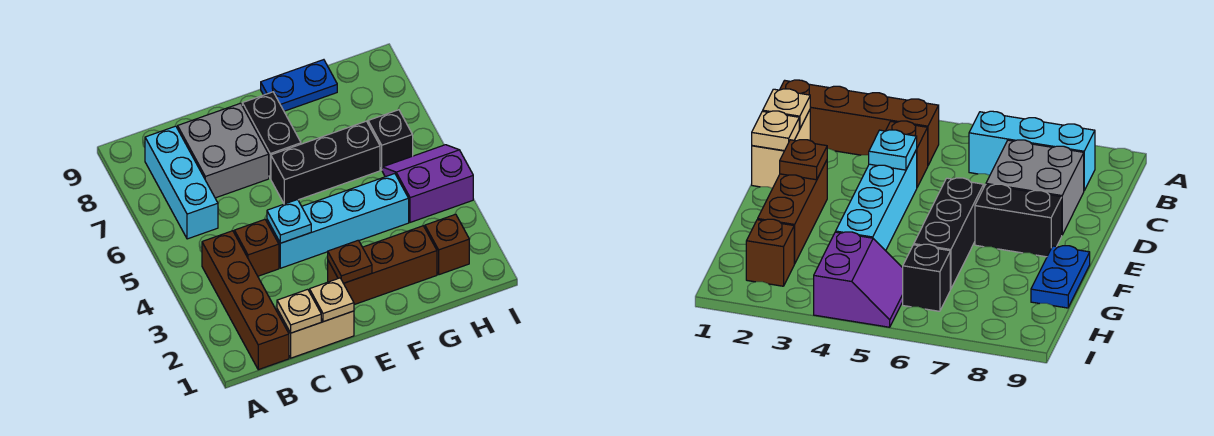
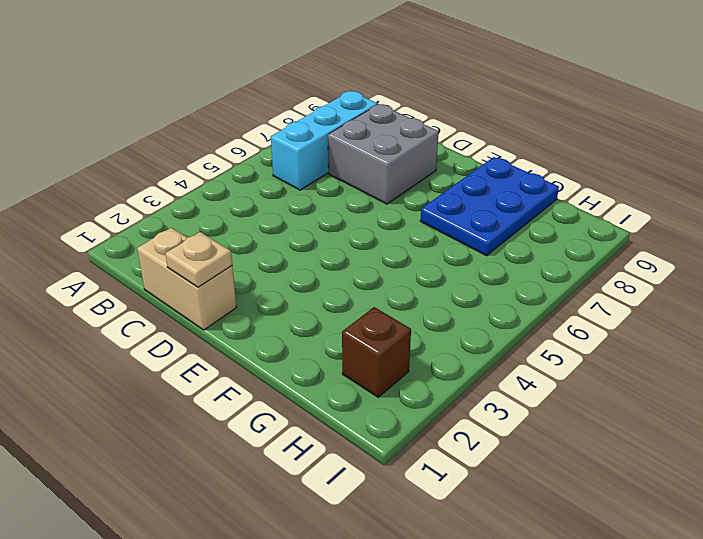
blue plate F7:G9 level 1 -> blue plate F9:G9 level 1
none -> brown brick B1:B4 level 1
none -> brown brick C4 level 1
none -> cyan brick D4:G4 level 1

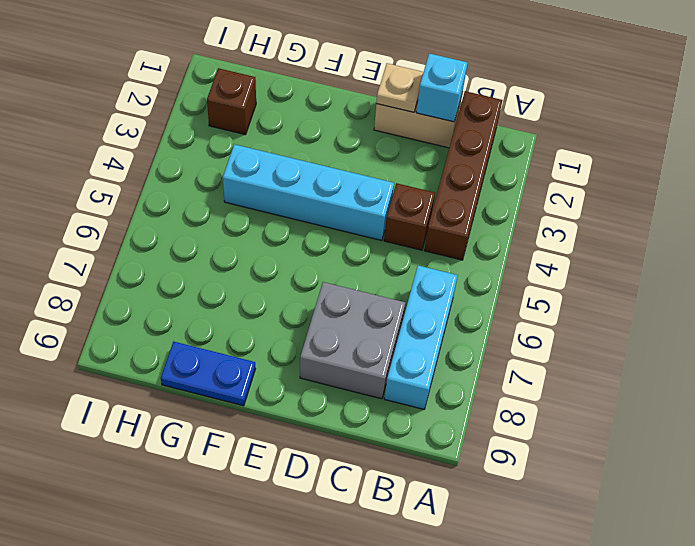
cyan brick C1 level 2 -> tan plate C1 level 2
none -> brown brick E2:G2 level 1
none -> black brick E6:G6 level 1
none -> black brick E7:E8 level 1

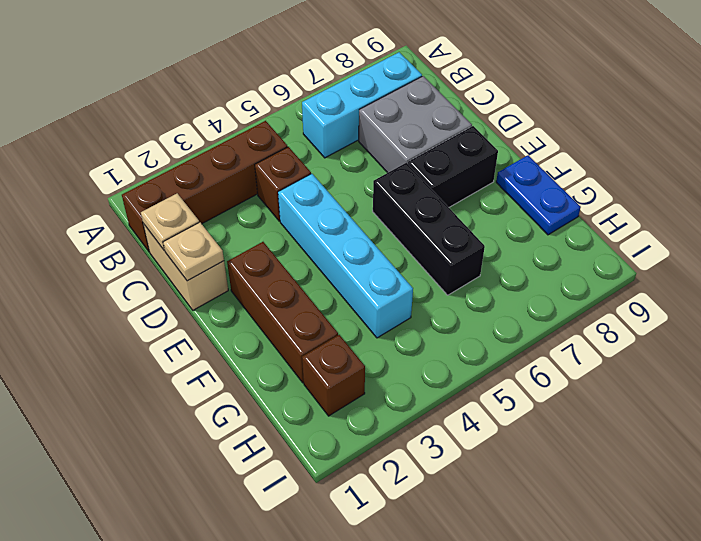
none -> purple slope H4:I5 level 1 top 4
none -> black brick H6 level 1
none -> cyan plate D4 level 2

